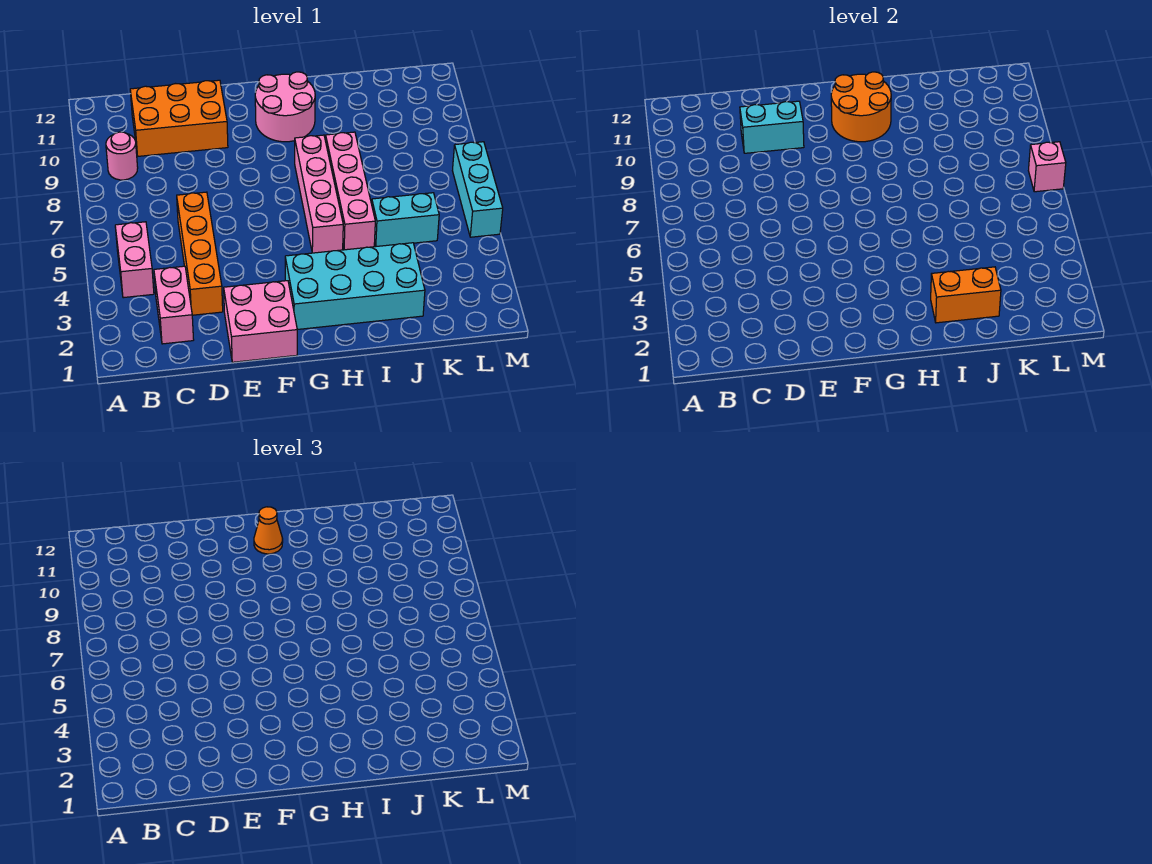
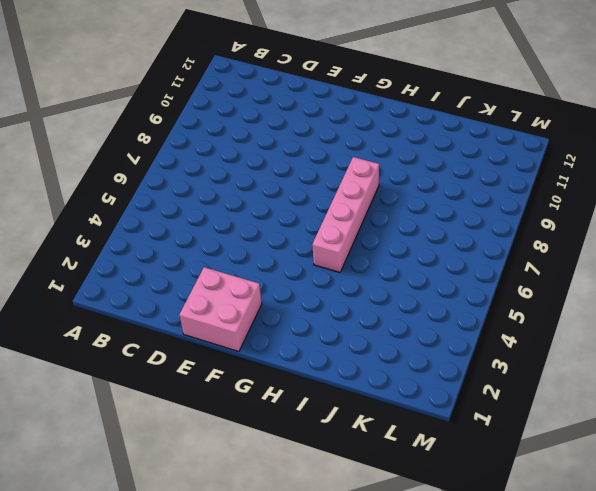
none -> pink brick B4:B5 level 1
none -> pink round brick B9 level 1
none -> pink brick C2:C3 level 1

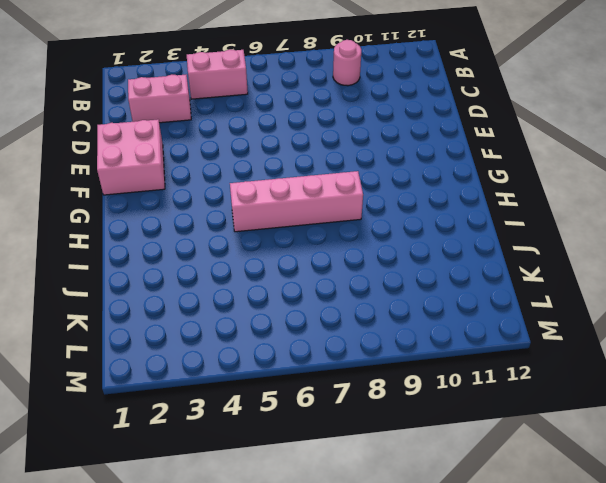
none -> orange brick C10:E11 level 1
none -> orange brick D3:D6 level 1
none -> cyan brick G2:J3 level 1

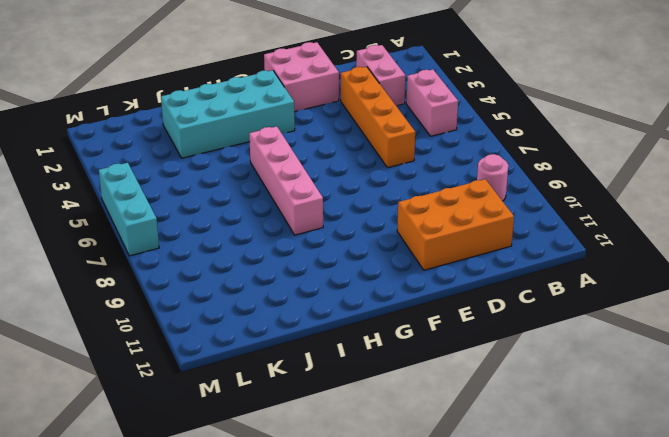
none -> pink round brick G10:H11 level 1
none -> pink brick I5:I8 level 1
none -> cyan brick J5:K5 level 1

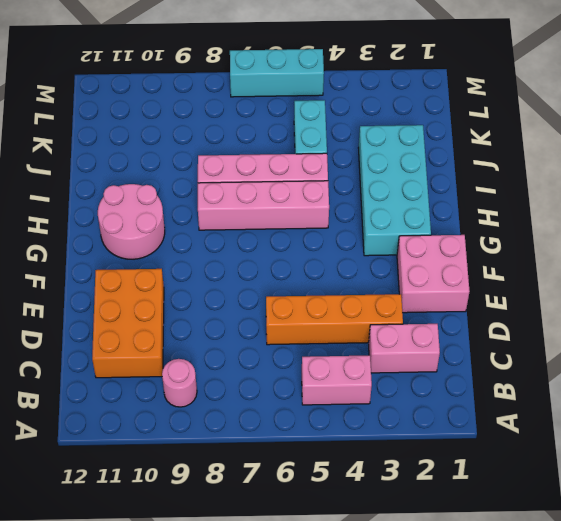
none -> cyan brick D10:E10 level 2
none -> orange round brick G10:H11 level 2
none -> orange brick I2:J2 level 2

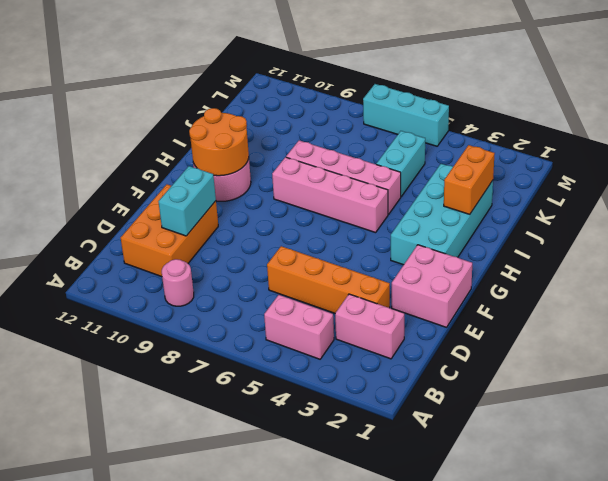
none -> pink brick M7 level 2
none -> orange cone G11 level 3

